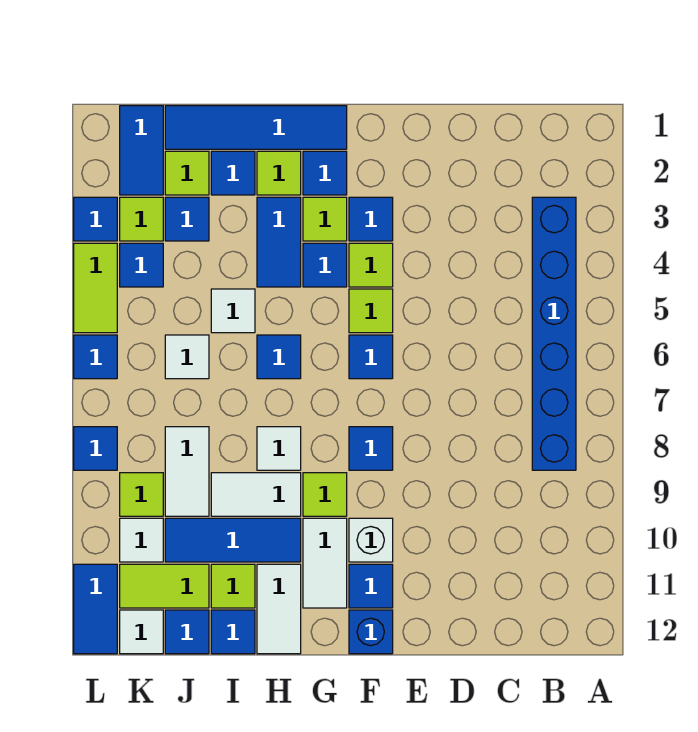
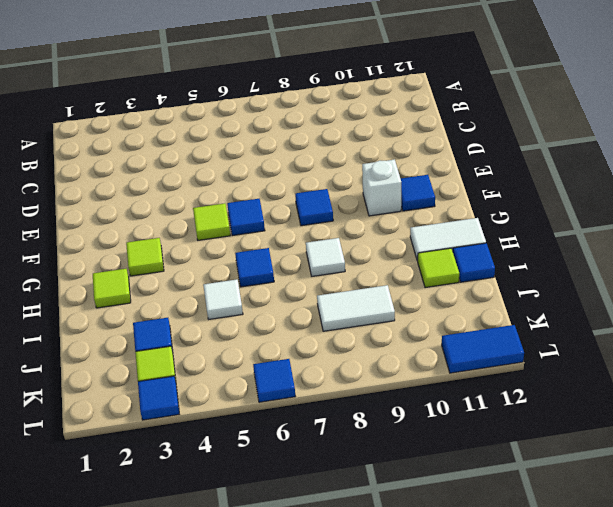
none -> blue brick B3:B8 level 1
none -> blue tile F3 level 1
none -> lime tile F4 level 1
none -> blue brick F12 level 1

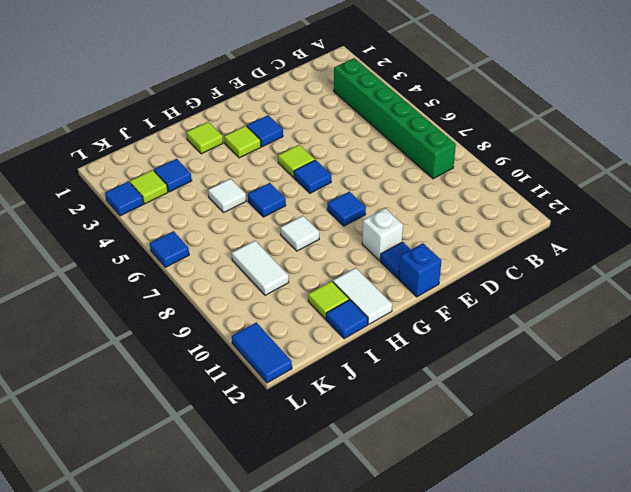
green brick B3:B8 level 1 -> blue brick B3:B8 level 1
none -> lime tile F4 level 1
none -> blue tile G1:J1 level 1
none -> blue tile G2 level 1
none -> blue tile G4 level 1

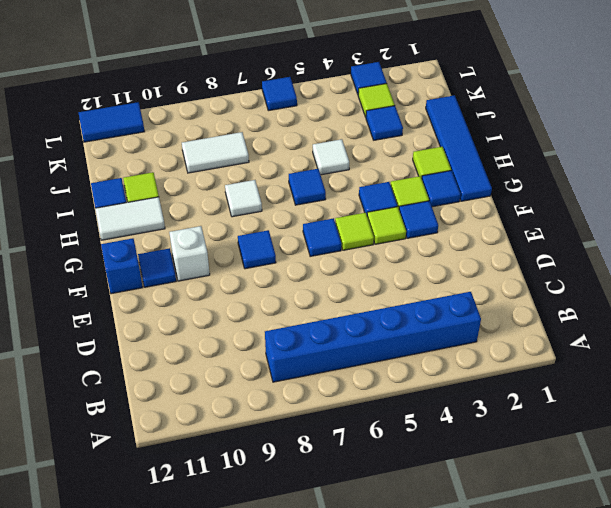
none -> lime tile G9 level 1
none -> white tile G10:G11 level 1
none -> blue tile H3:H4 level 1
none -> white tile H9:I9 level 1

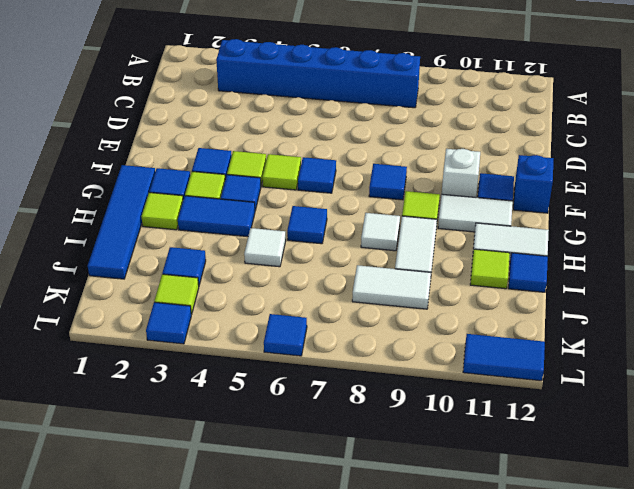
none -> blue tile H10:J10 level 1
none -> blue tile I2 level 1
none -> lime tile J2 level 1
none -> white tile J6 level 1

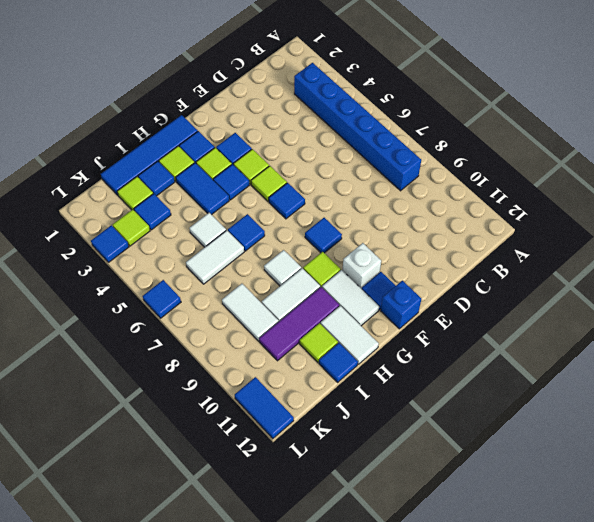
purple tile H10:J10 level 1 -> blue tile H10:J10 level 1
white tile I6:J6 level 1 -> white tile J6 level 1
none -> lime tile J11:K11 level 1
none -> blue tile J12 level 1
none -> blue tile K1:K2 level 1
none -> blue tile K4 level 1

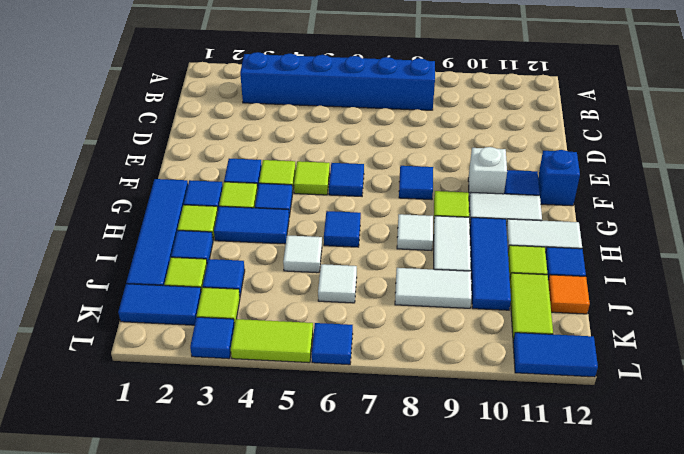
orange tile J12 level 1 -> blue tile J12 level 1
none -> blue tile K4 level 1
none -> lime tile K9 level 1
none -> white tile K10 level 1
none -> white tile K12 level 1

